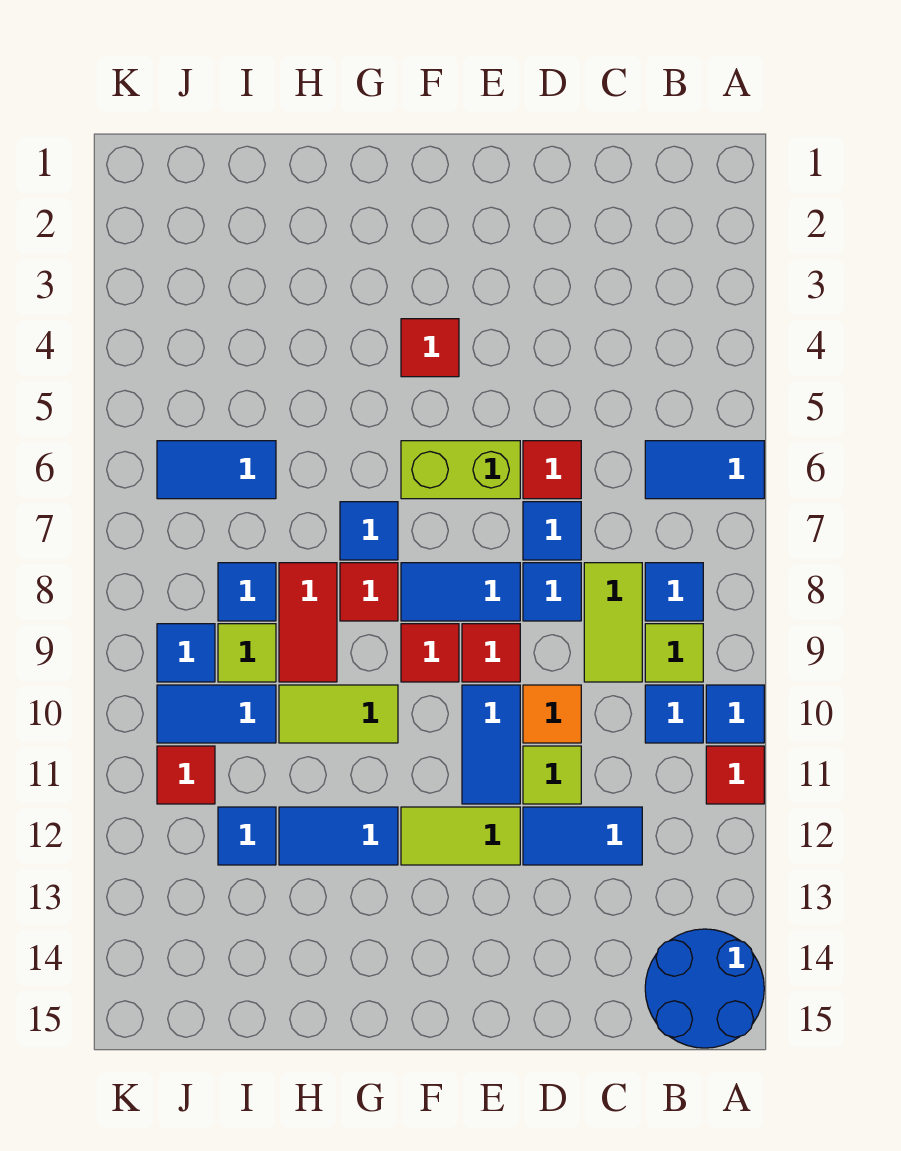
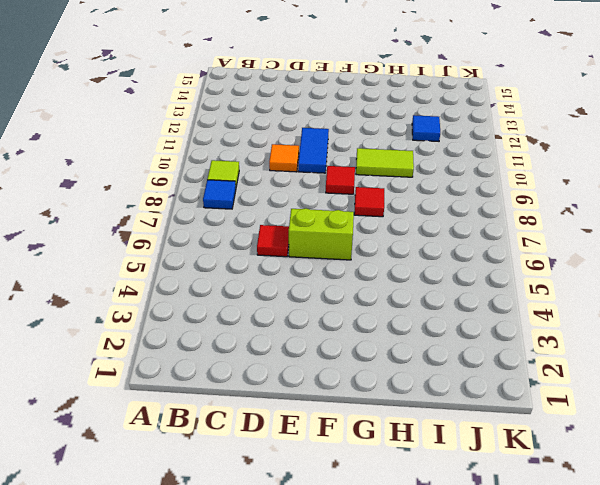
none -> blue tile A6:B6 level 1
none -> blue tile A10 level 1
none -> red tile A11 level 1
none -> blue round brick A14:B15 level 1

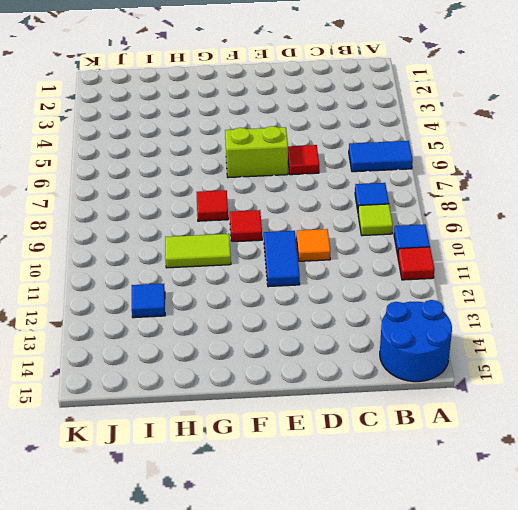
none -> blue tile B10 level 1
none -> lime tile C8:C9 level 1
none -> blue tile C12:D12 level 1
none -> blue tile D7 level 1

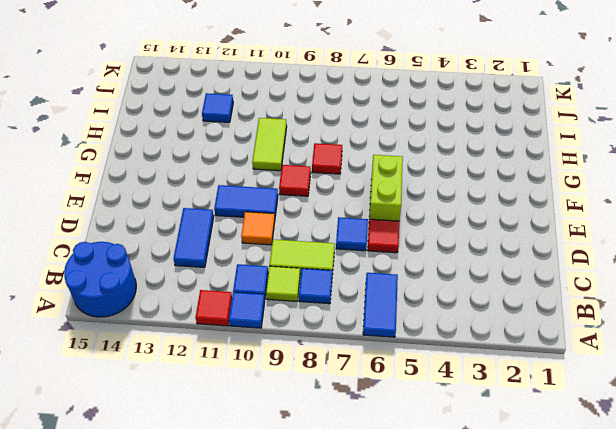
none -> blue tile D8 level 1
none -> lime tile D11 level 1
none -> blue tile E8:F8 level 1
none -> red tile E9 level 1

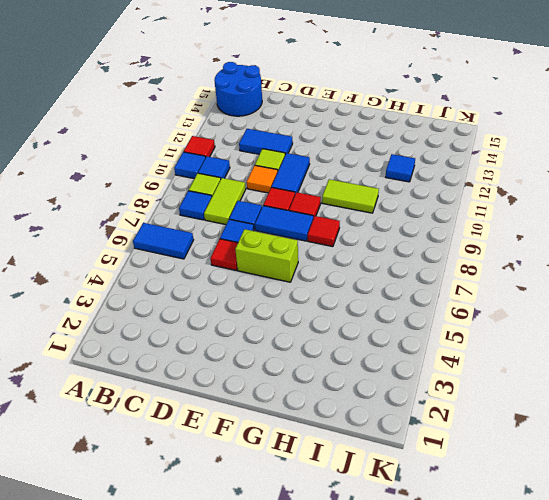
none -> lime tile E12:F12 level 1
none -> red tile F4 level 1
none -> blue tile G7 level 1
none -> blue tile G12:H12 level 1

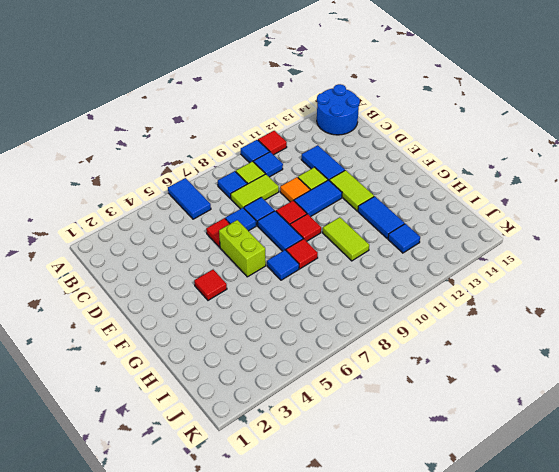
none -> red tile H8:H9 level 1
none -> blue tile I6:J6 level 1
none -> blue tile I8 level 1
none -> lime tile I9 level 1

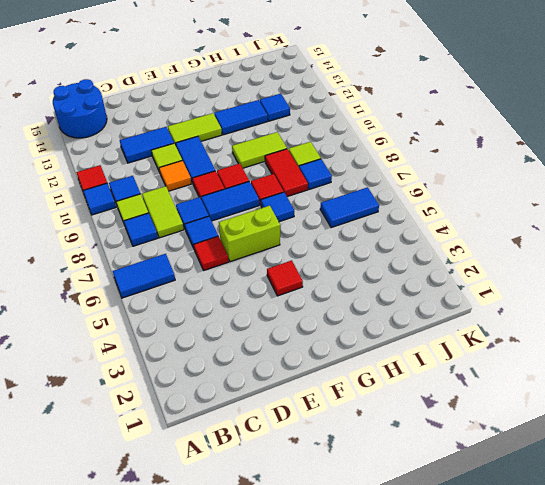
none -> blue tile I10:J10 level 1
none -> blue tile J9 level 1
none -> red tile J11 level 1

